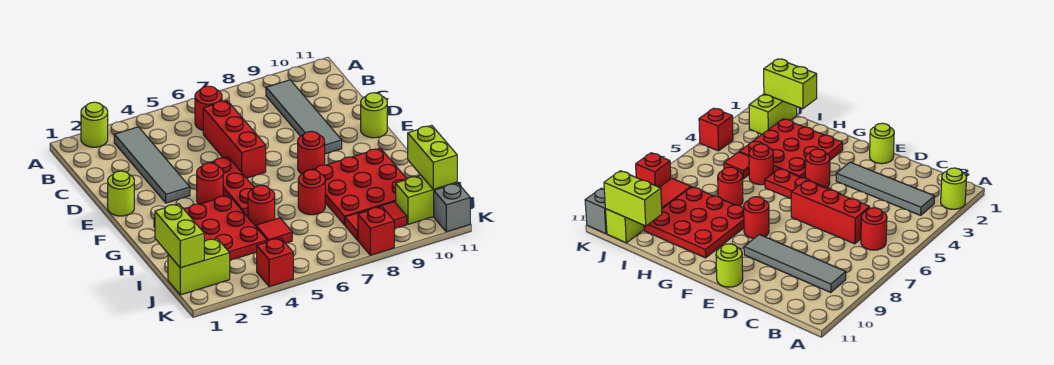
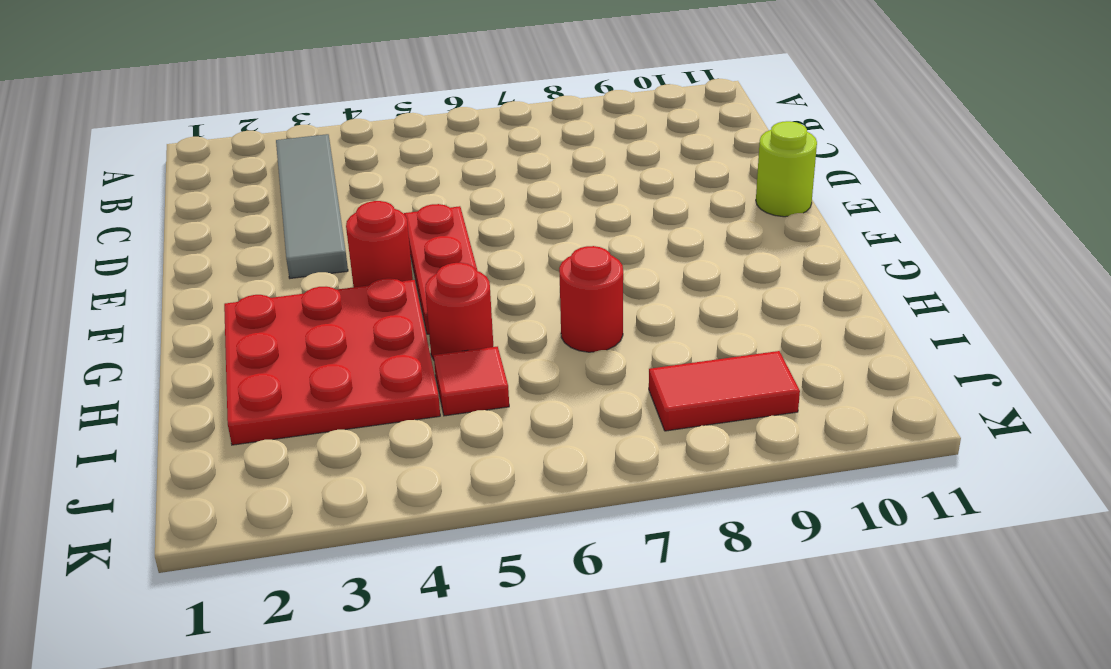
none -> lime round brick A2 level 1
none -> red round brick B6 level 1
none -> grey tile B9:E9 level 1

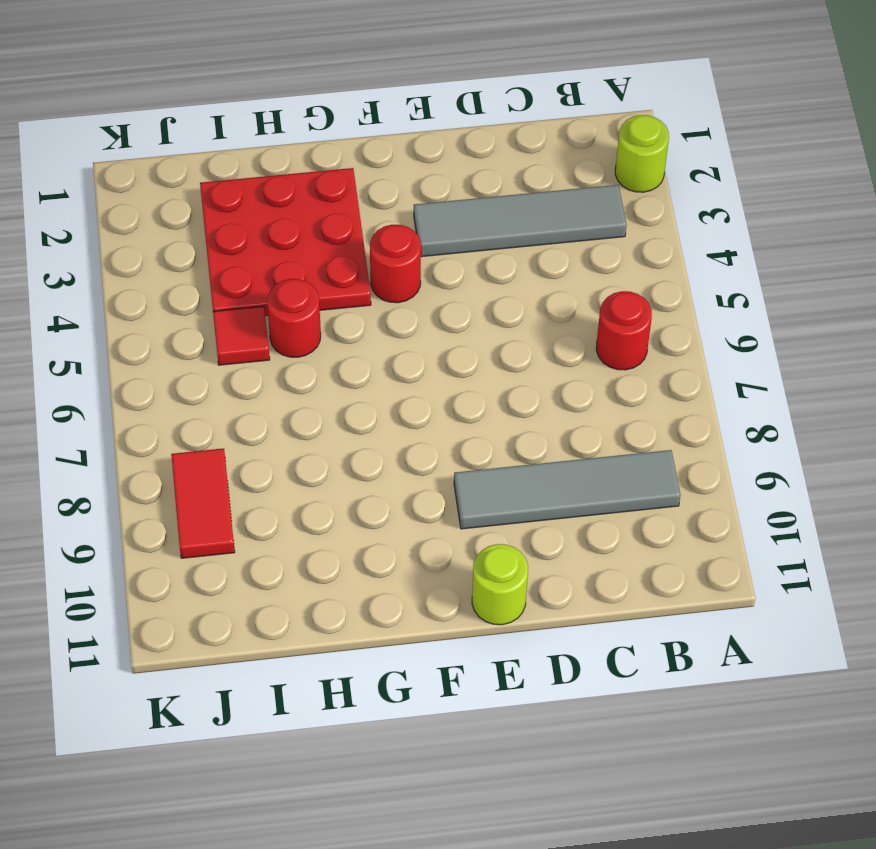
none -> red brick C6:E6 level 1
none -> lime round brick E1 level 1
none -> red plate E5:G5 level 1

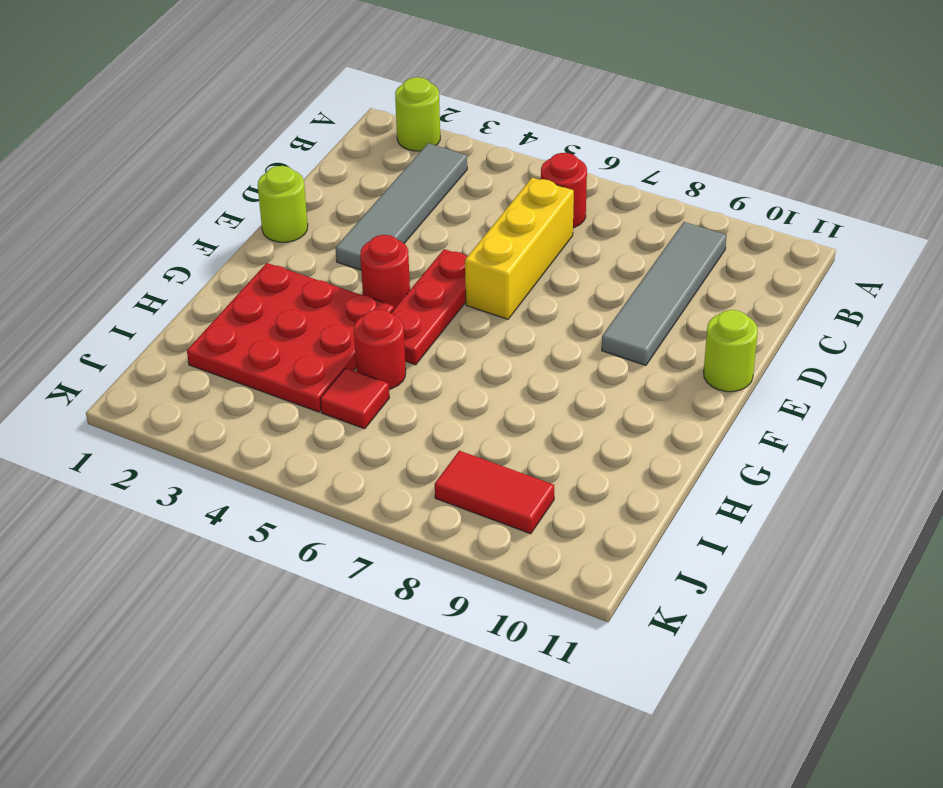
yellow brick C6:E6 level 1 -> red brick C6:E6 level 1
none -> red round brick F8 level 1
none -> red plate G8:I10 level 1
none -> red round brick H7 level 1

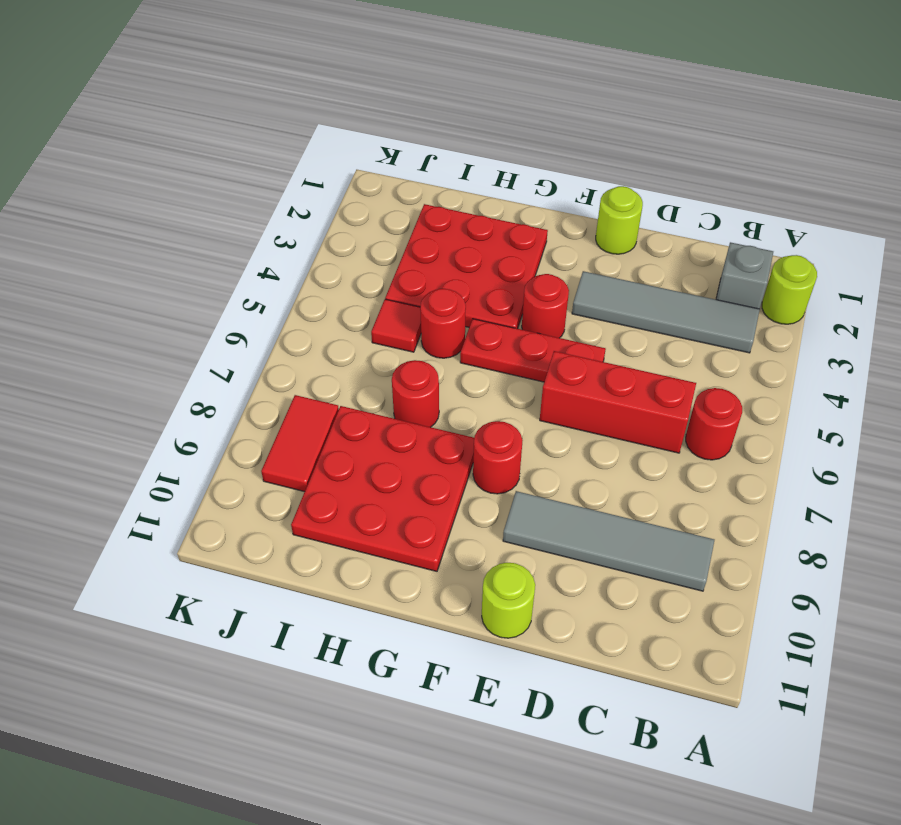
grey brick B2 level 1 -> grey brick K11 level 1
none -> lime brick J1:J2 level 1
none -> lime brick J10:J11 level 1
none -> red brick K4 level 1

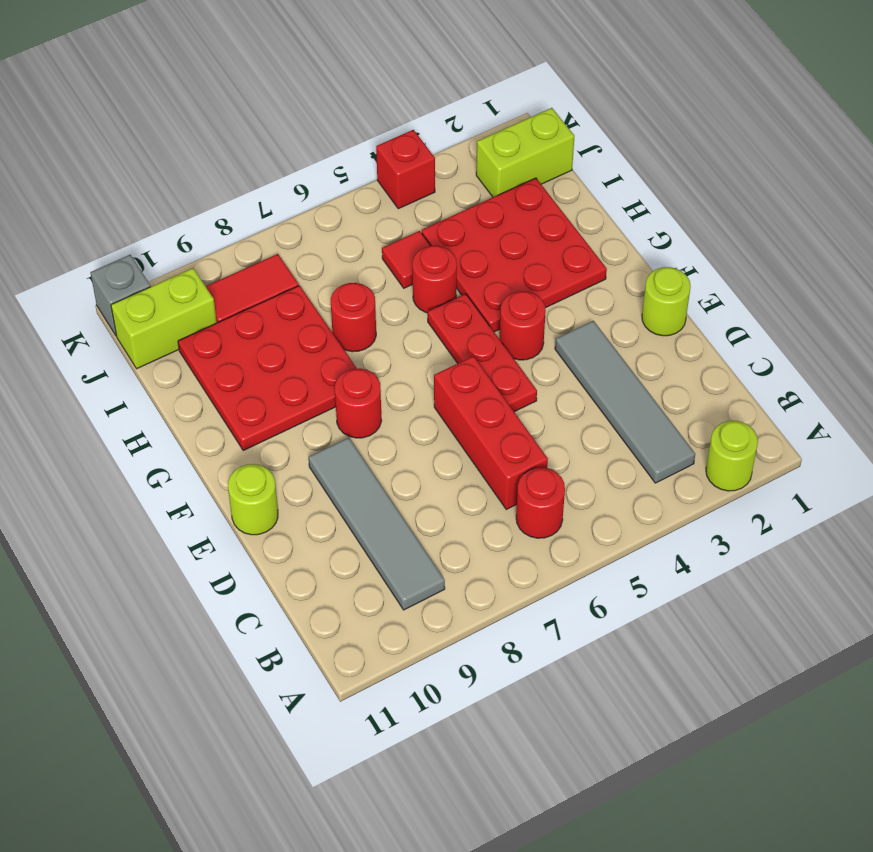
none -> red brick K8 level 1
none -> lime brick I1:J1 level 2
none -> lime brick I11:J11 level 2

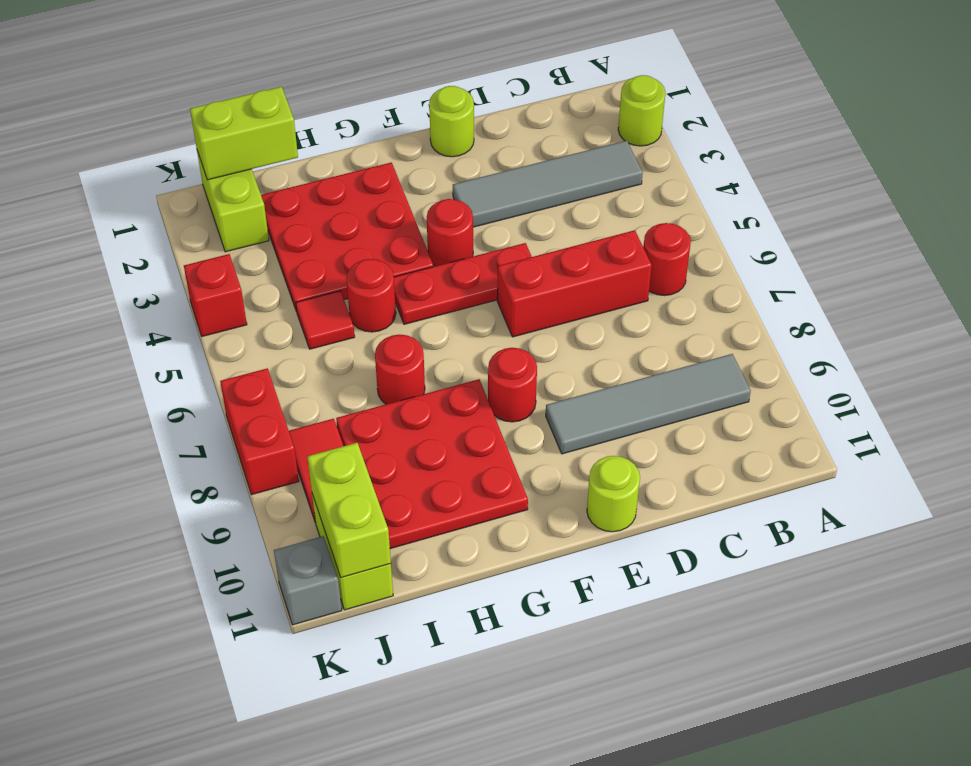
lime brick J10:J11 level 2 -> lime brick I11:J11 level 2
red brick K7:K8 level 1 -> red brick K8 level 1

